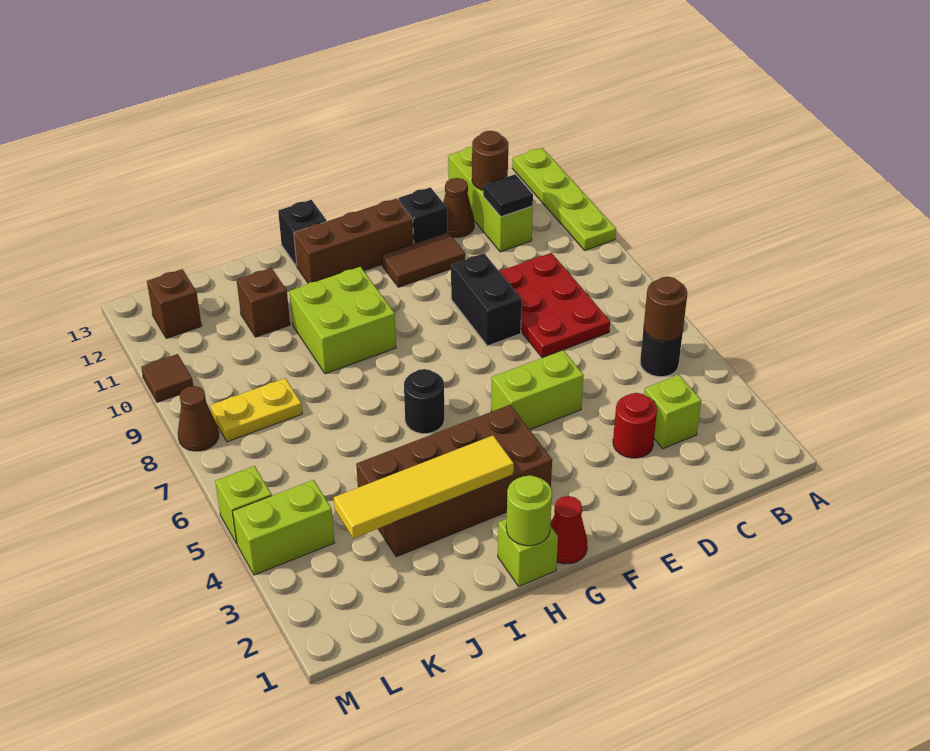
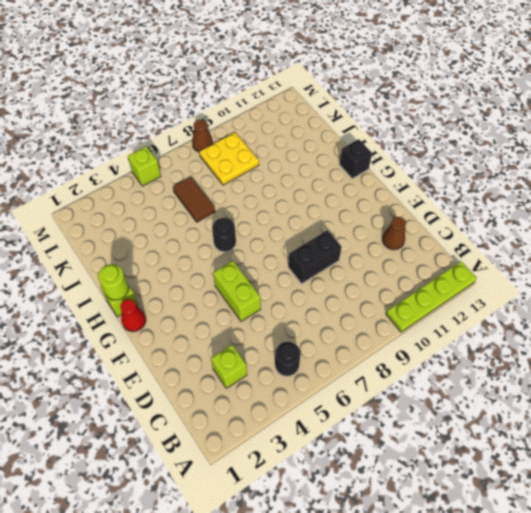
brown tile J6:K6 level 1 -> brown tile E11:F11 level 1
yellow plate K8:L9 level 1 -> yellow plate K8:L8 level 1
none -> red plate C7:D9 level 1
none -> lime brick C11:C13 level 1
none -> red round brick D3 level 1
none -> black brick E12 level 1

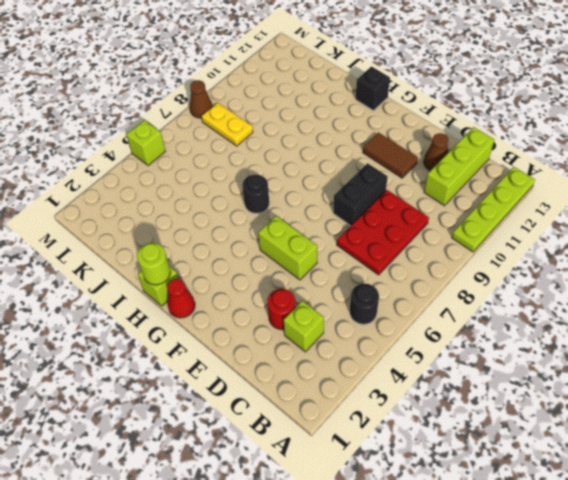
none -> black brick E12 level 1
none -> brown brick F12:H12 level 1
none -> brown brick G3:J4 level 1
none -> lime brick H9:I10 level 1

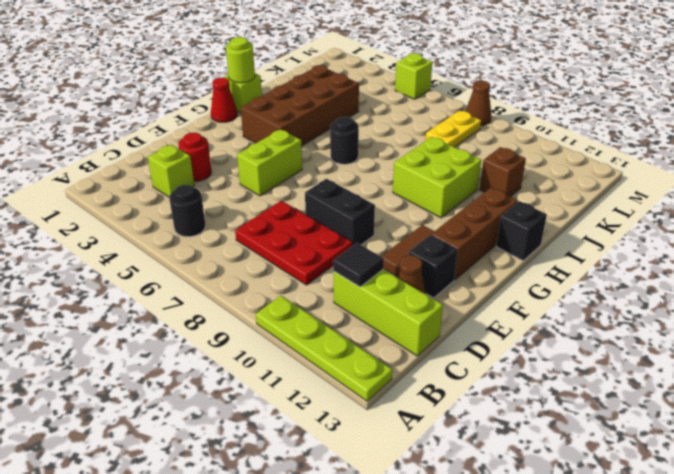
none -> lime brick L4:M4 level 1
none -> brown brick L12 level 1
none -> brown tile M10 level 1
none -> brown round brick B5 level 2

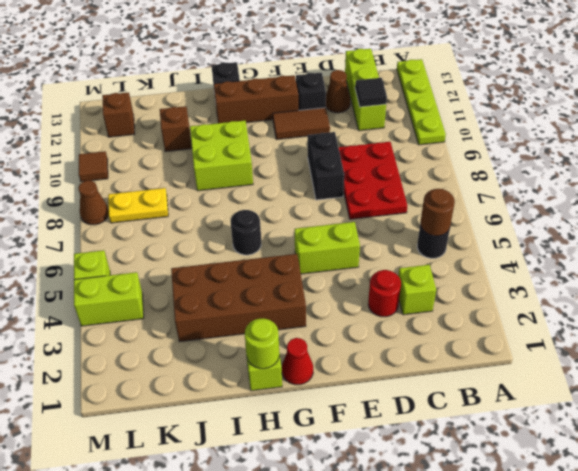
none -> brown round brick C12 level 2
none -> yellow tile H3:K3 level 2

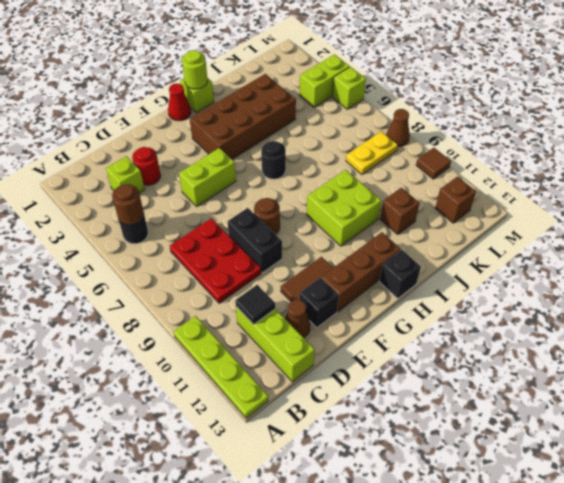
brown round brick F8 level 1 -> brown round brick C12 level 2
none -> yellow tile H3:K3 level 2

